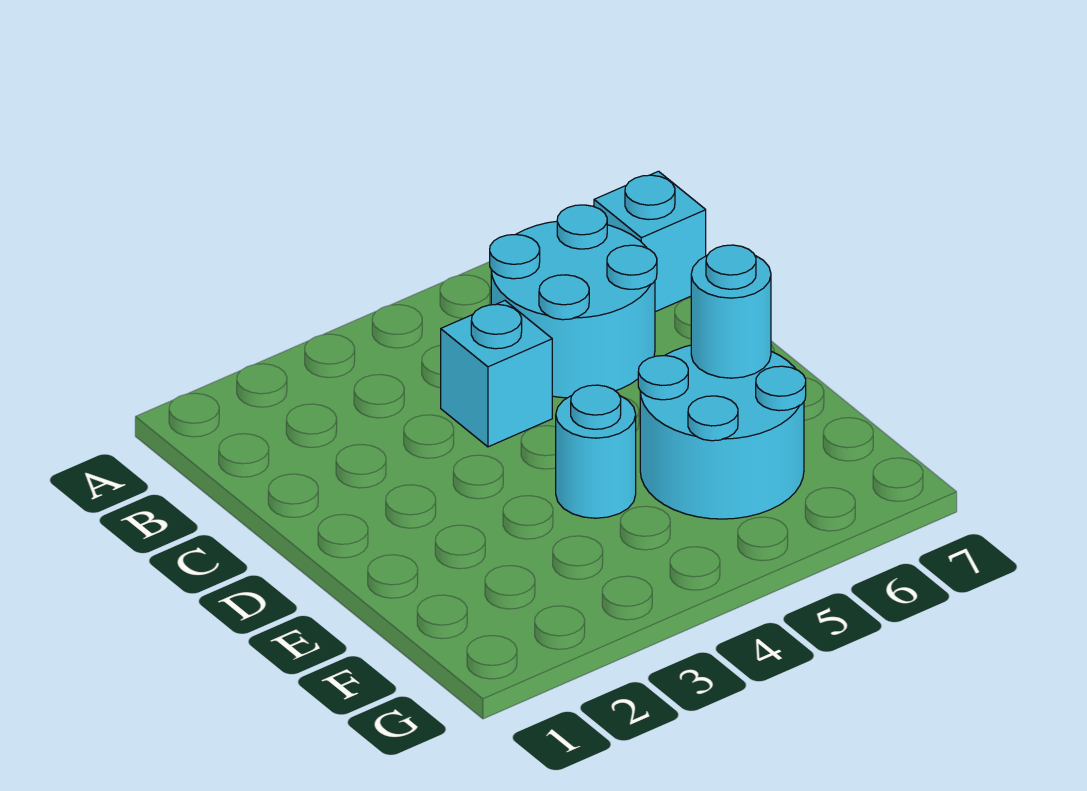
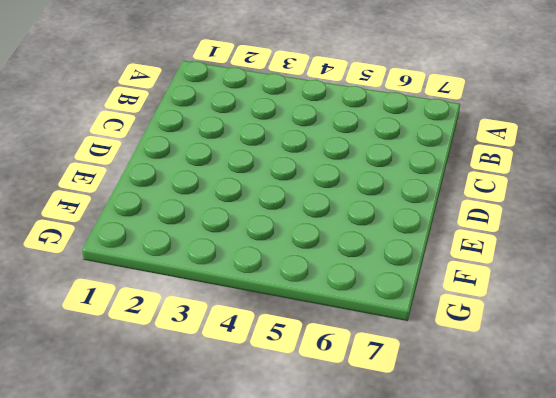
none -> cyan round brick B5:C6 level 1
none -> cyan brick B7 level 1

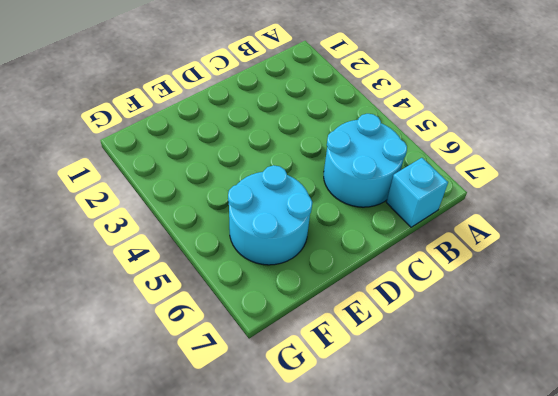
none -> cyan brick C4 level 1
none -> cyan round brick E4 level 1

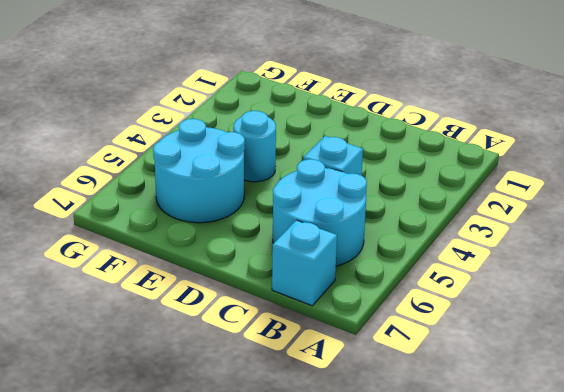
none -> cyan round brick E6 level 2

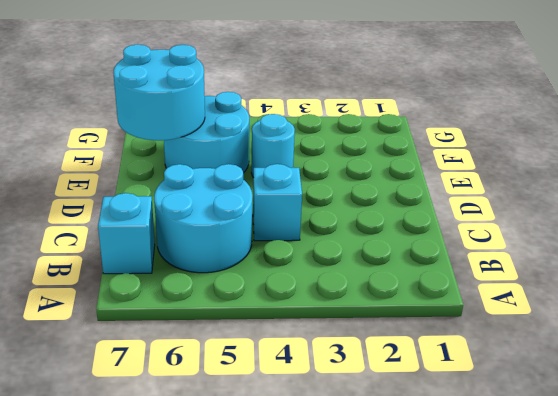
cyan round brick E6:F7 level 2 -> cyan round brick E6 level 2

